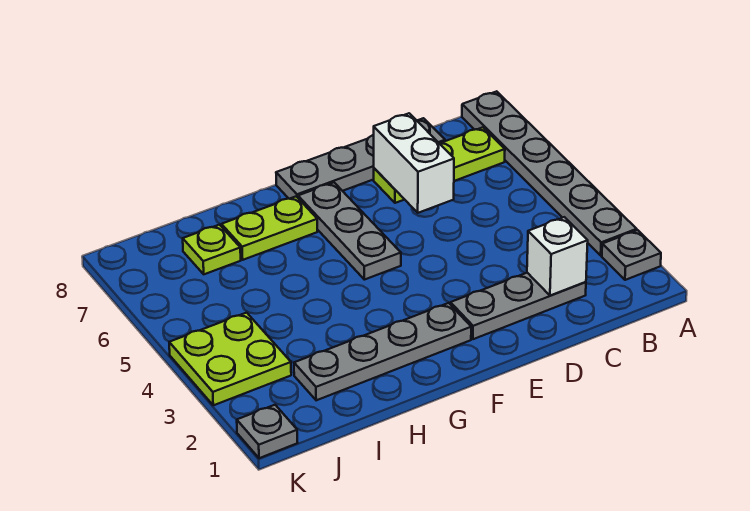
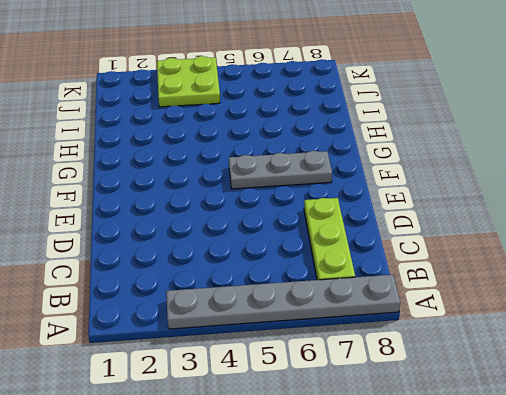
none -> grey plate A2 level 1
none -> grey plate C2:E2 level 1
none -> grey plate C8:F8 level 1

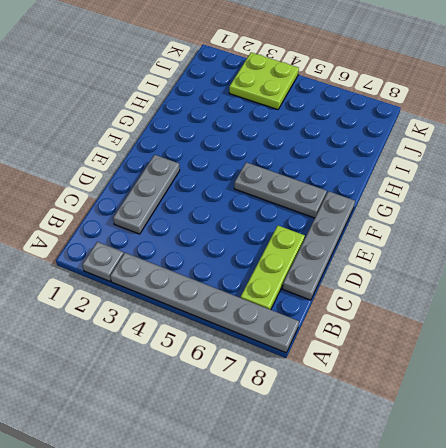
none -> grey plate F2:I2 level 1
none -> lime plate G7:H7 level 1
none -> lime plate I7 level 1

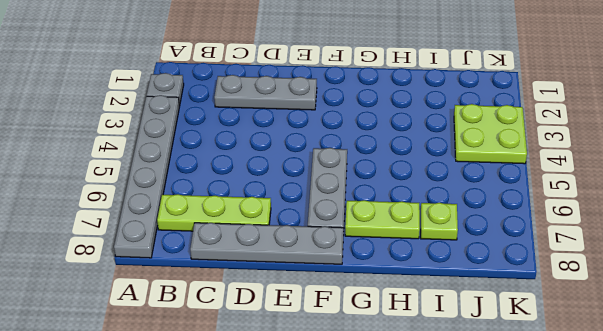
none -> grey plate F2:I2 level 1
none -> grey plate K1 level 1
none -> white brick C2 level 2

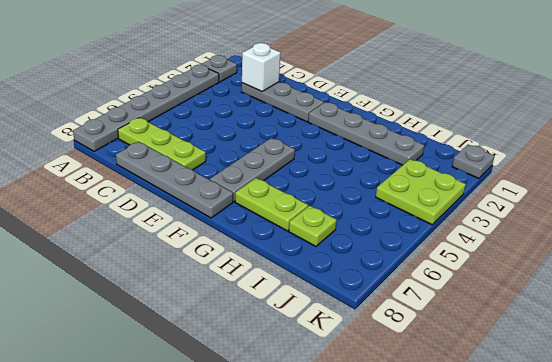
none -> white brick D6:D7 level 2

